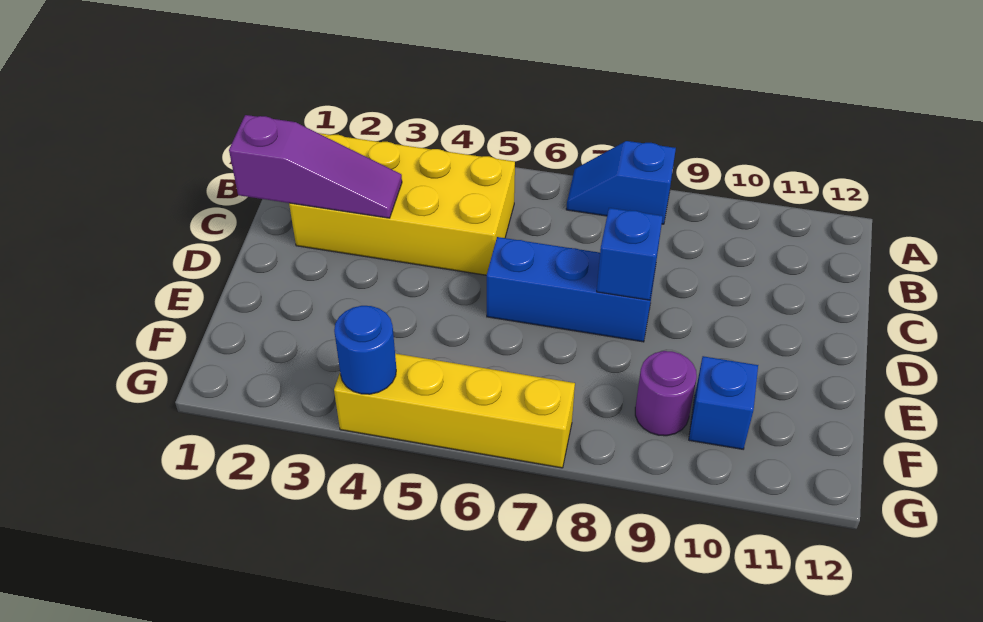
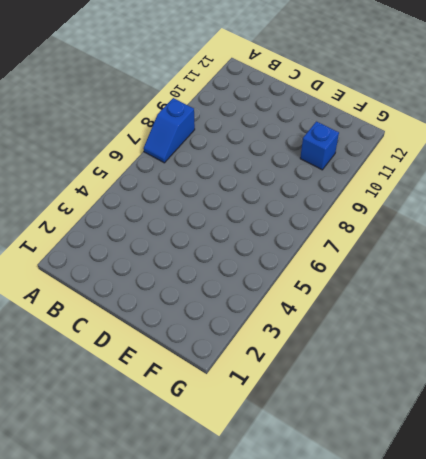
none -> yellow brick B2:C5 level 1
none -> blue brick D6:D8 level 1

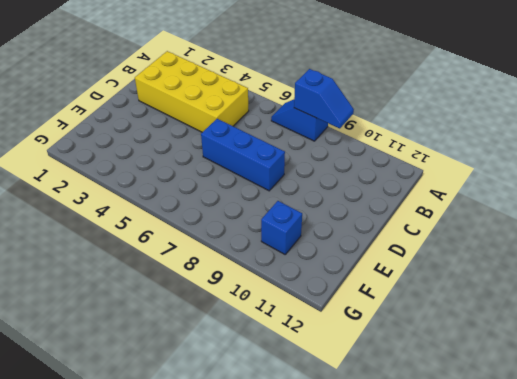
blue slope A8:A9 level 2 top 8 -> none
none -> purple round brick F9 level 1
none -> yellow brick G4:G7 level 1

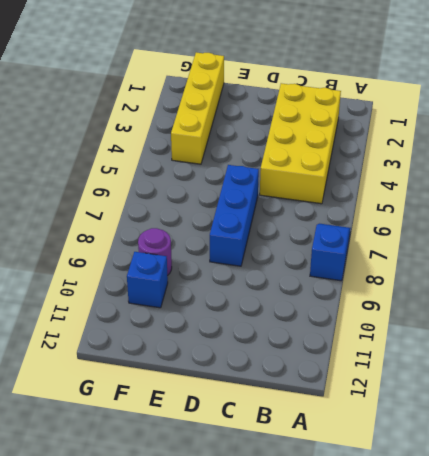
yellow brick F1:F4 level 1 -> yellow brick G4:G7 level 1
none -> purple slope C1:C3 level 2 top 1
none -> blue brick D8 level 2

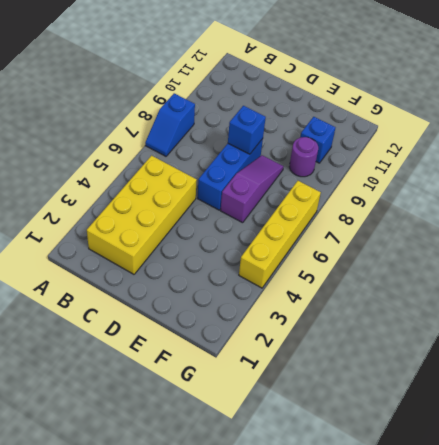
purple slope E6:E8 level 1 top 6 -> purple slope C1:C3 level 2 top 1
none -> blue round brick G4 level 2

